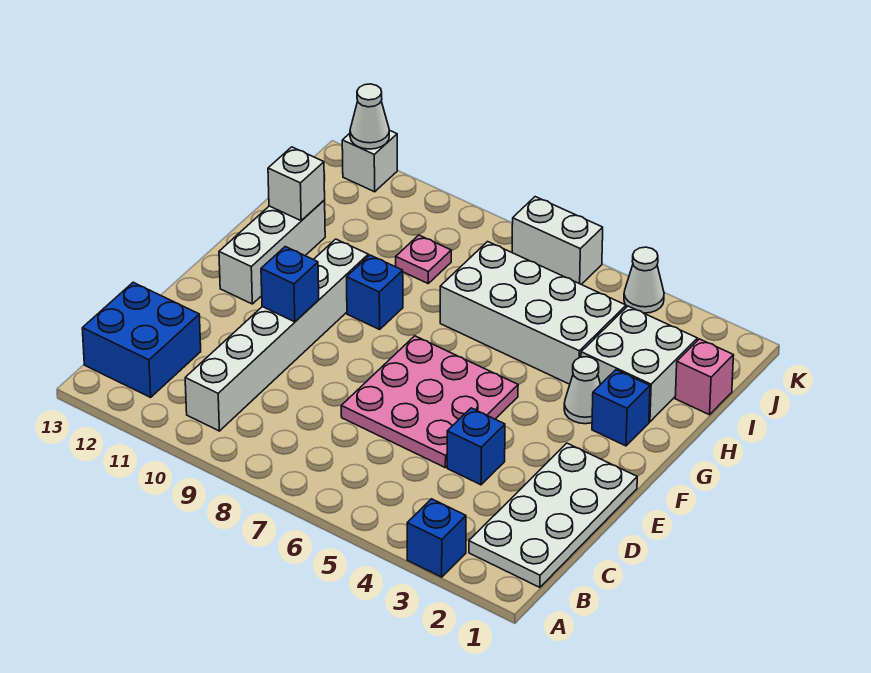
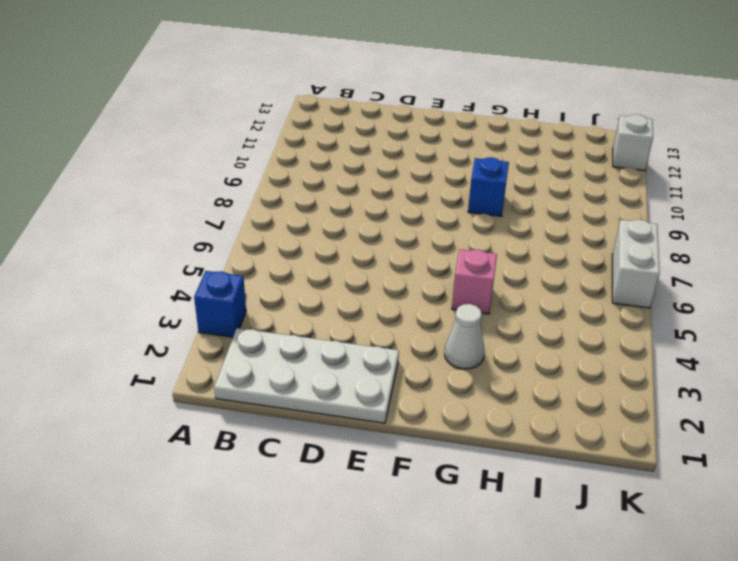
pink brick G5 level 1 -> pink brick I1 level 1
none -> white brick B10:G10 level 1
none -> blue brick B12:C13 level 1
none -> blue brick D4 level 1

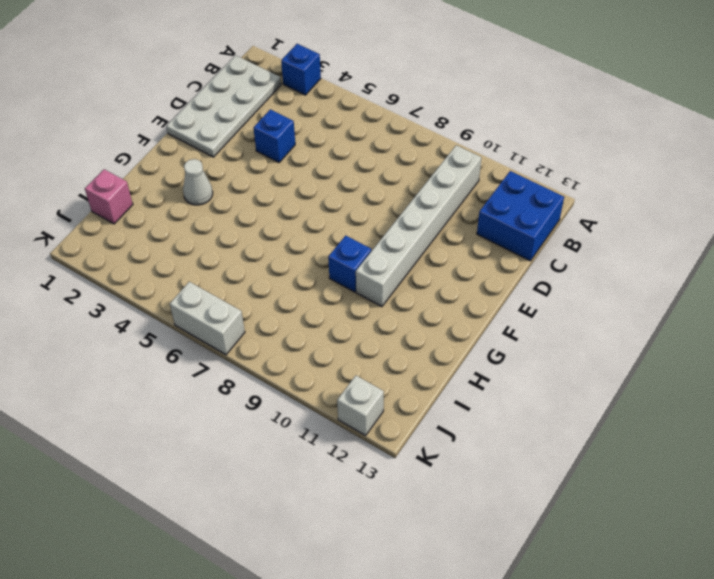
none -> pink plate D5:F7 level 1
none -> white brick F12:H12 level 1
none -> blue brick G2 level 1

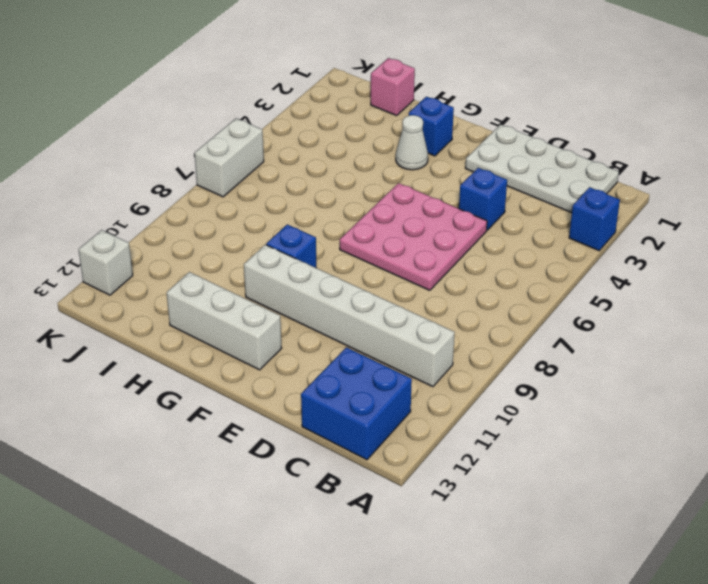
none -> white brick H2:I3 level 1
none -> white brick H4:I7 level 1
none -> pink plate I9 level 1

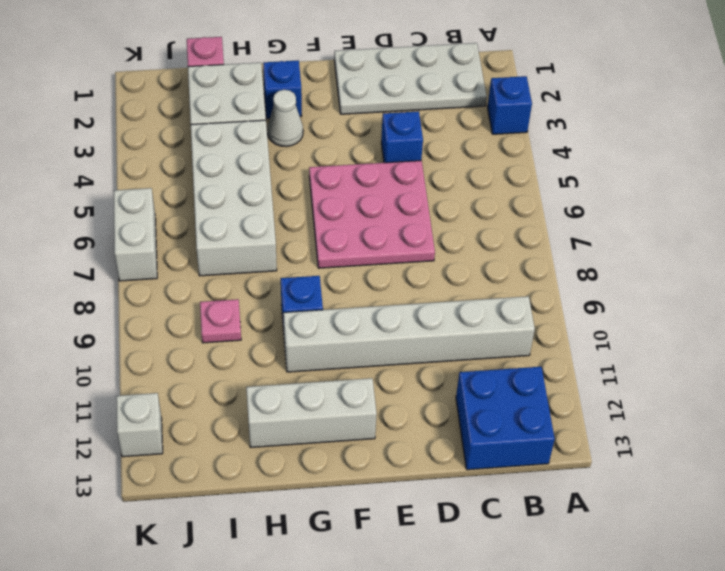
none -> white cone K4 level 1
none -> blue brick E10 level 2
none -> white brick H12 level 2

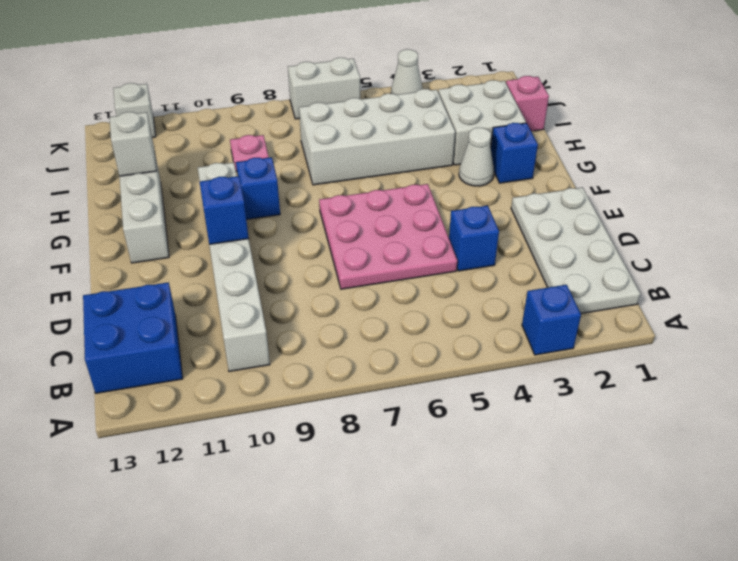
none -> white cone K12 level 2

